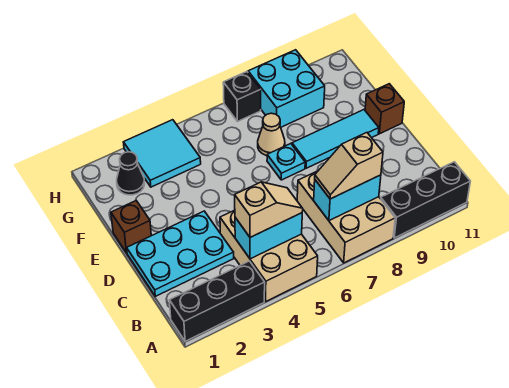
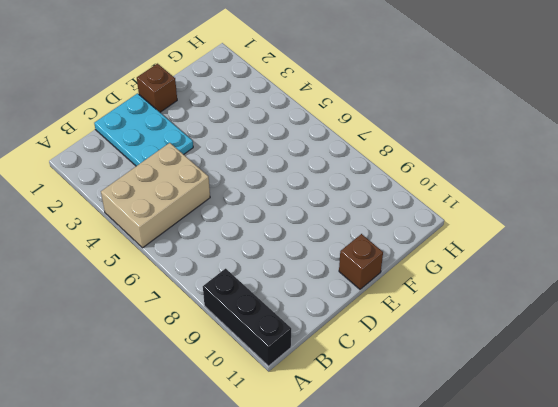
none -> black brick A1:A3 level 1
none -> tan brick A7:C8 level 1
none -> cyan plate E7 level 1

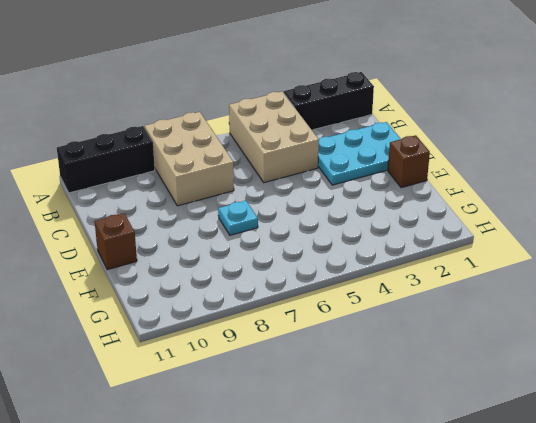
none -> cyan tile E8:E10 level 1
none -> tan cone F7 level 1
none -> black cone G2 level 1

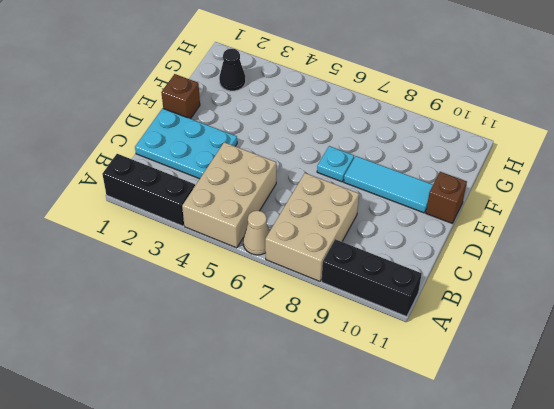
tan cone A6 level 1 -> tan cone F7 level 1
none -> cyan tile G3:H4 level 1
none -> cyan brick G8:H9 level 1
none -> black brick H7 level 1

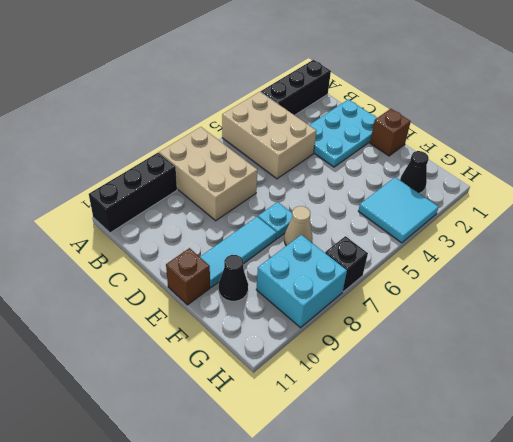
black cone F10 level 1 -> none
none -> cyan brick B4:B5 level 2
none -> cyan brick B7:B8 level 2
none -> tan slope B4:B5 level 3 top 4

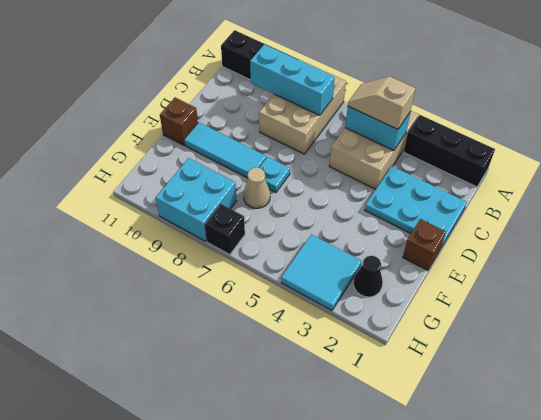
cyan brick B7:B9 level 2 -> cyan brick B7:B8 level 2
none -> tan slope B7:B8 level 3 top 8

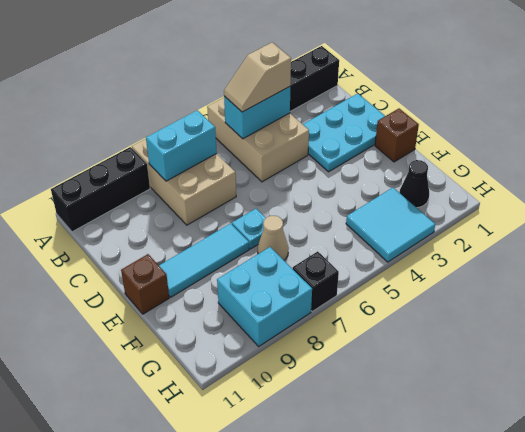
none -> tan slope B7:B8 level 3 top 8

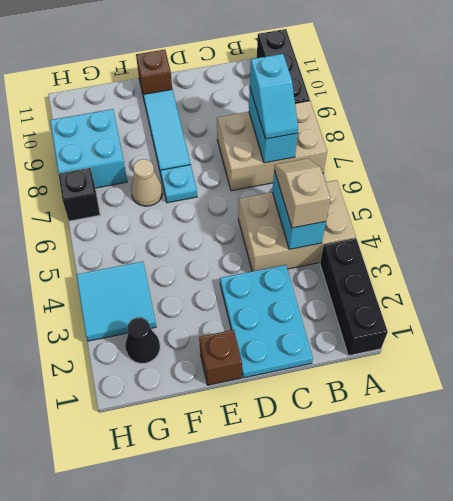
cyan slope B7:B8 level 3 top 8 -> tan slope B7:B8 level 3 top 8

